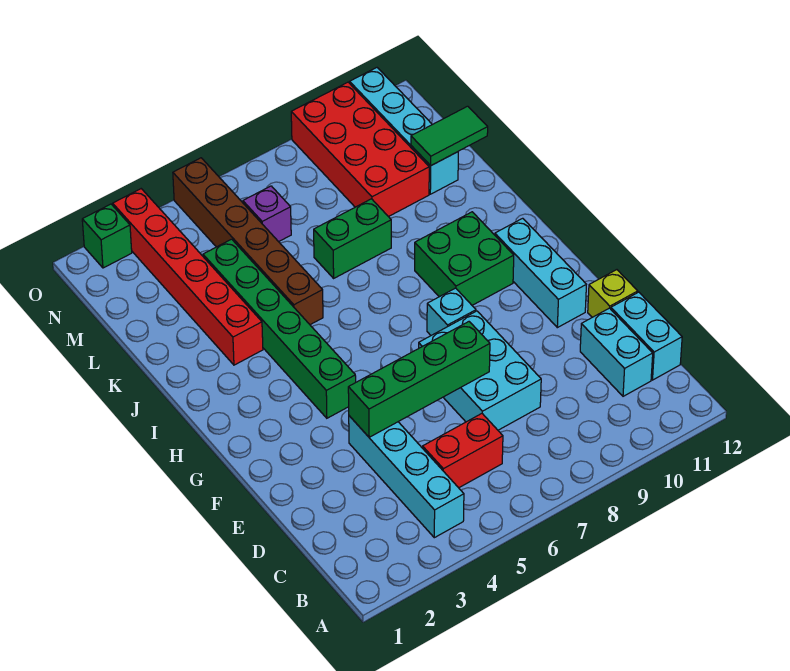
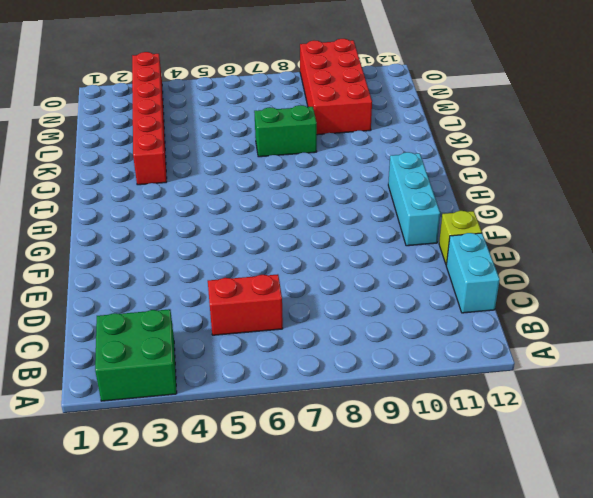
green brick A2:B3 level 1 -> green brick H9:I10 level 1
none -> cyan brick B4:E4 level 1
none -> cyan brick C11:D11 level 1
none -> cyan brick D7:F8 level 1

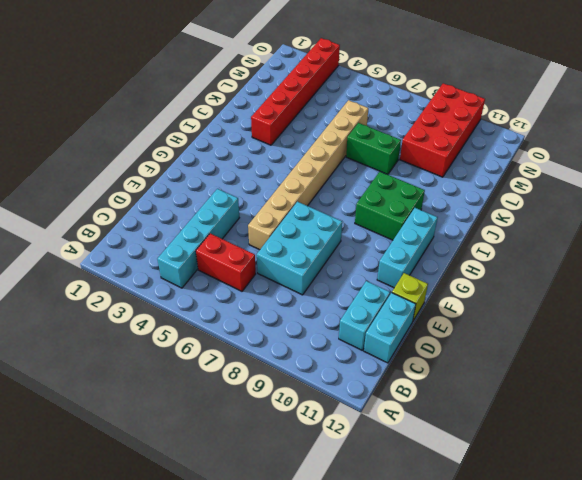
tan brick E6:L6 level 1 -> none
none -> green brick G4:L4 level 1
none -> cyan brick G8 level 1
none -> brown brick J5:O5 level 1

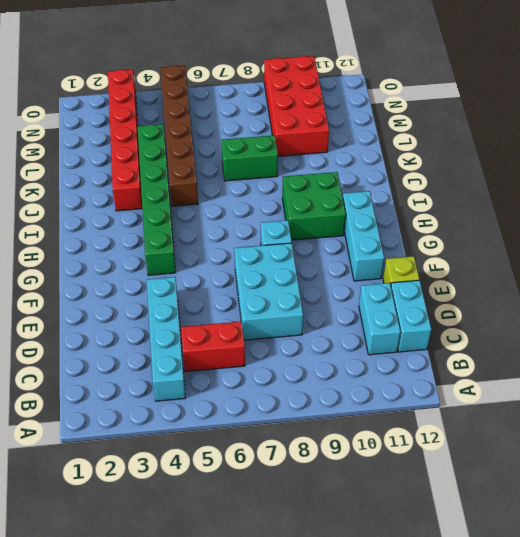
none -> cyan brick L11:O11 level 1
none -> purple brick M6 level 1
none -> green brick O2 level 1

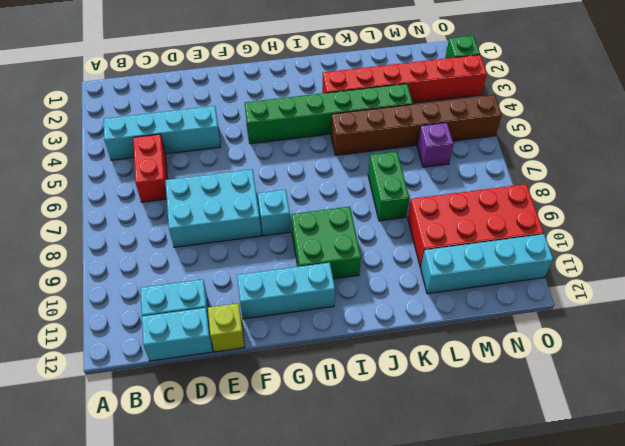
none -> green brick E4:E7 level 2
none -> green tile L11:L12 level 2

